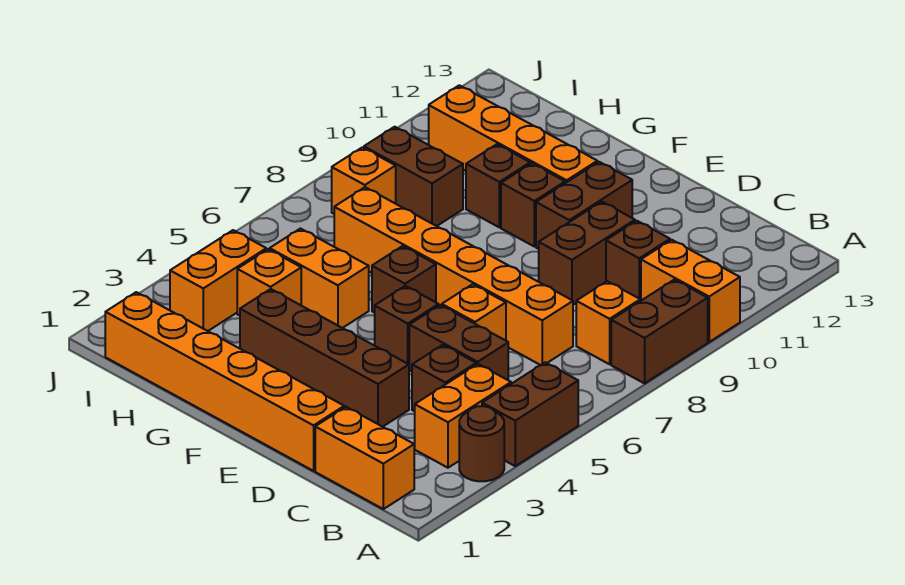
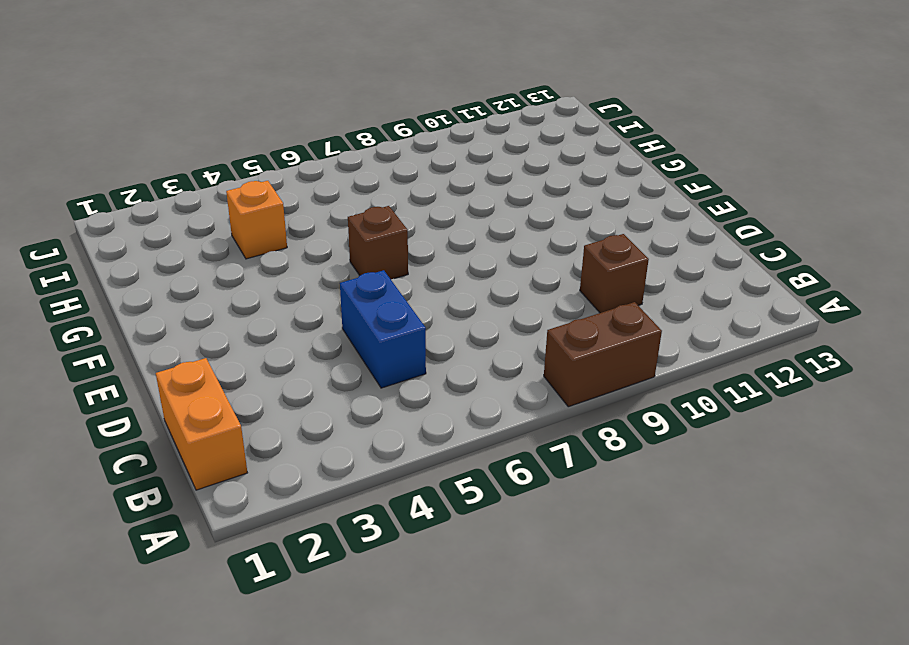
blue brick C5:D5 level 1 -> brown brick C5:D5 level 1
none -> brown round brick A3 level 1
none -> brown brick A4:A5 level 1
none -> orange brick A10:B10 level 1

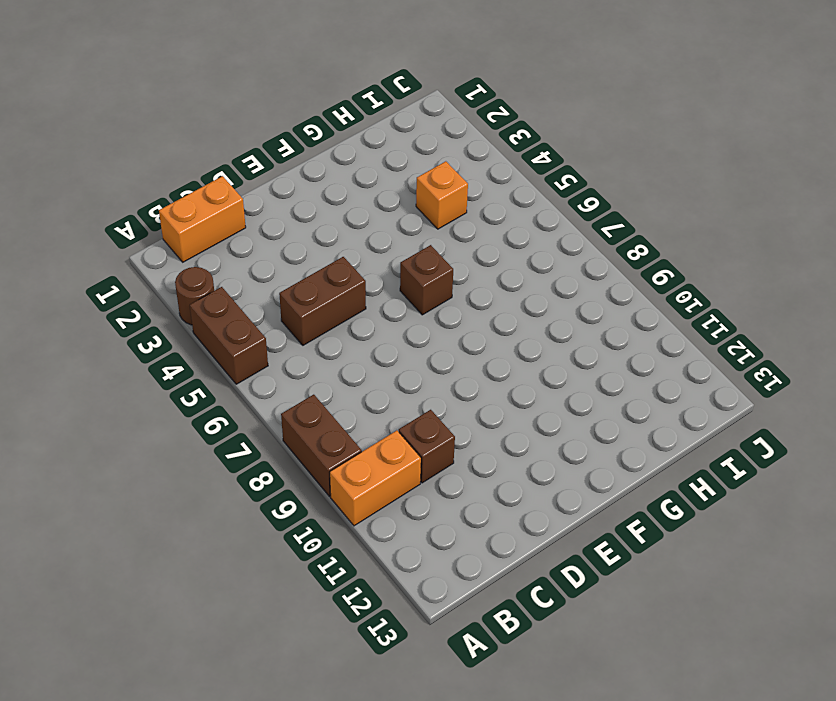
none -> orange brick B3:B4 level 1
none -> orange brick B8 level 1
none -> brown brick C4 level 1

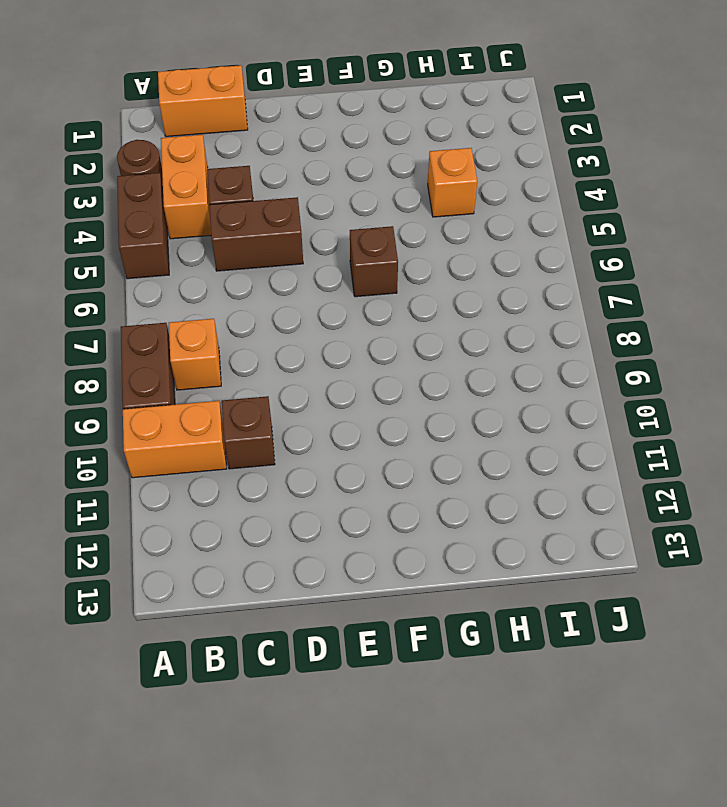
none -> orange brick C7:H7 level 1
none -> orange brick D1:I1 level 1
none -> brown brick D3:G3 level 1

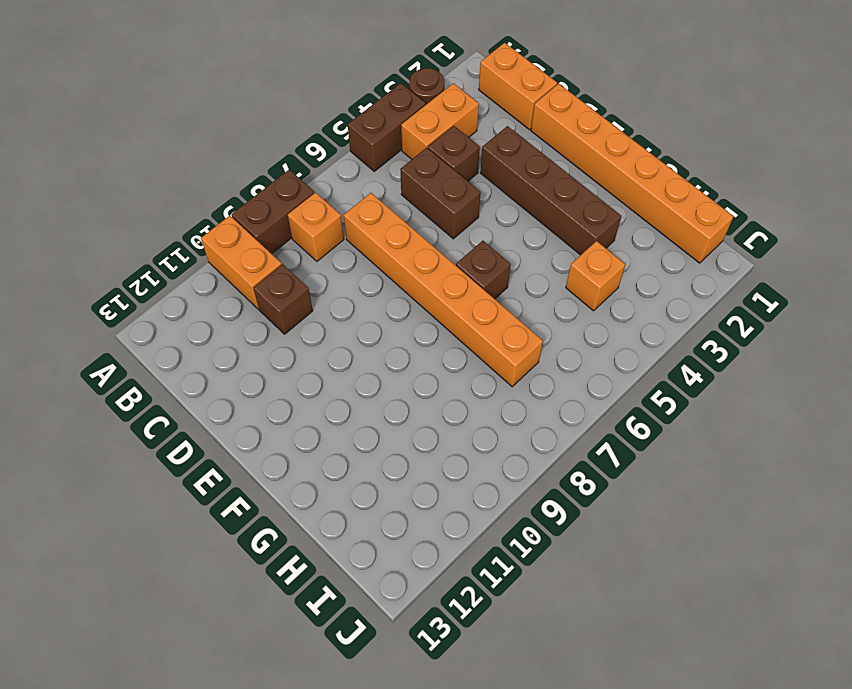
none -> orange brick D6 level 1
none -> brown brick D9:D10 level 1
none -> brown brick E5 level 1

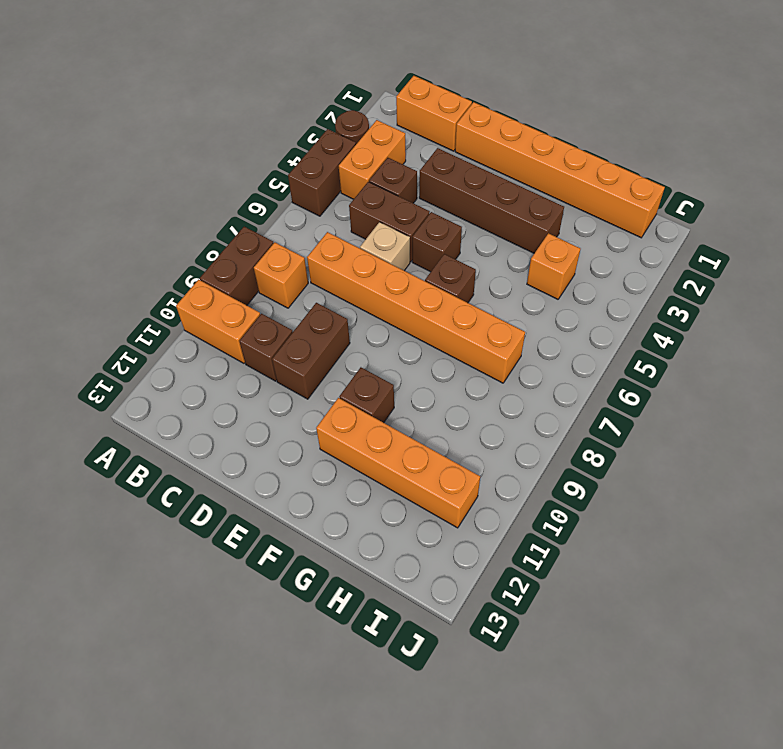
tan brick D6 level 1 -> orange brick D6 level 1
none -> brown brick E10:E11 level 1
none -> orange brick G5:H5 level 1
none -> brown brick G10 level 1

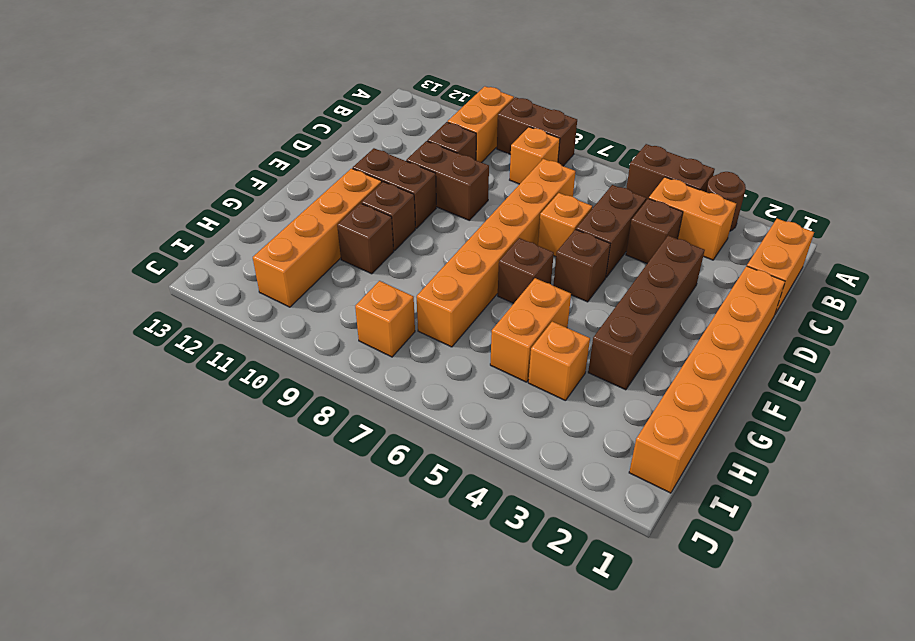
none -> brown brick H9:I9 level 1
none -> orange brick I3:I4 level 1

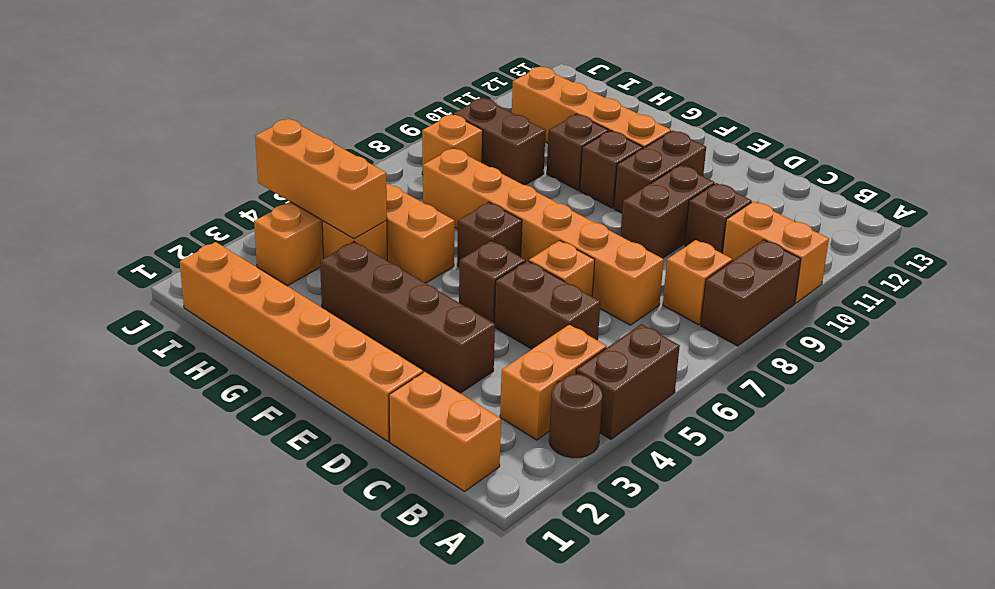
orange brick H4:J4 level 2 -> none
none -> brown brick C4 level 1

